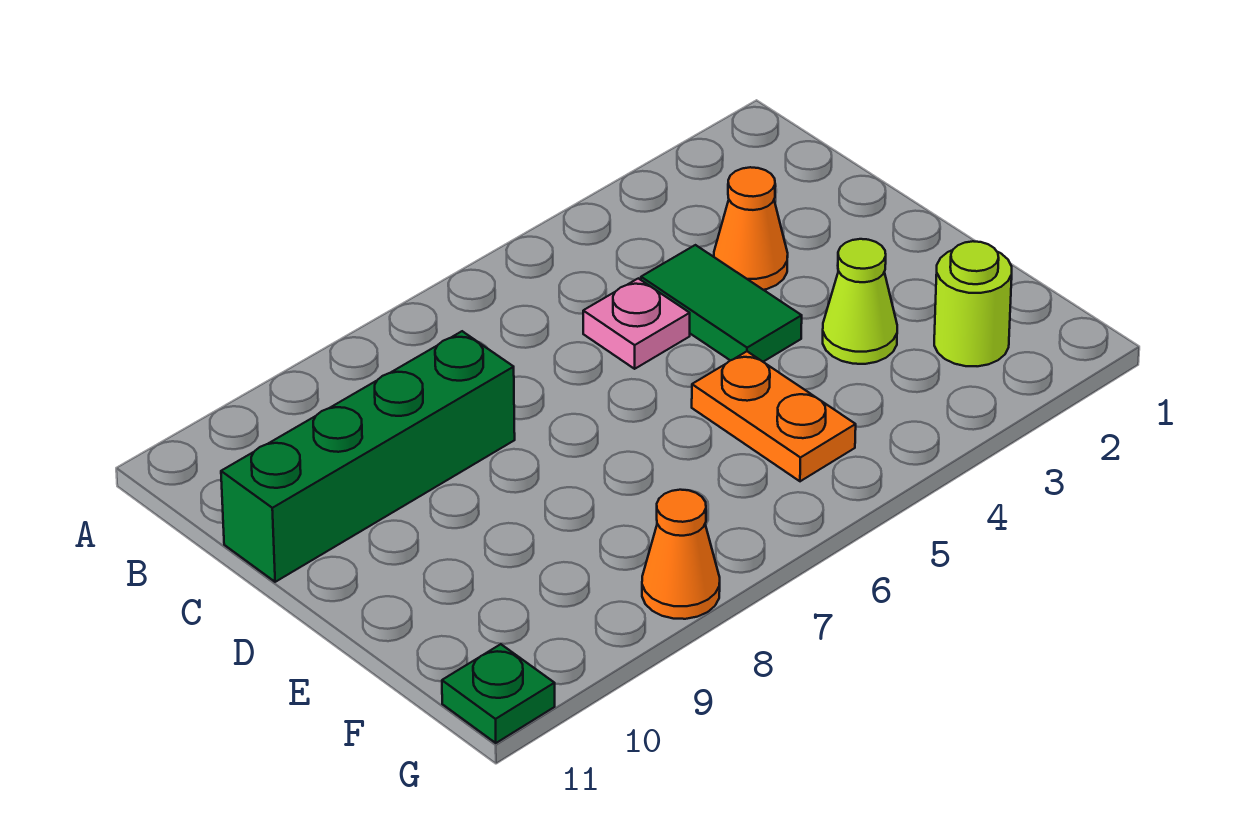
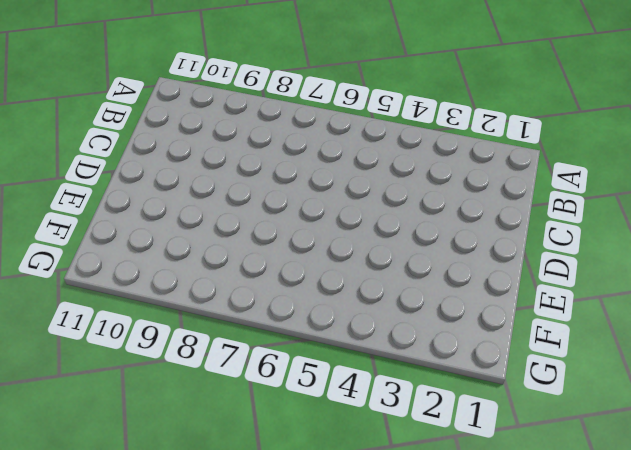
none -> orange cone C3 level 1
none -> green tile C4:D4 level 1

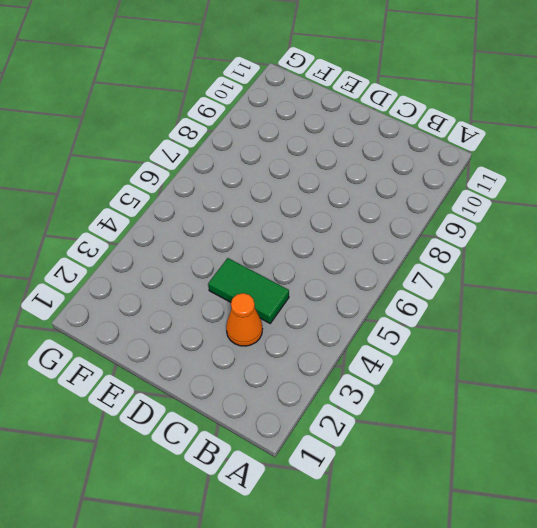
none -> pink plate C5 level 1
none -> green brick C8:C11 level 1

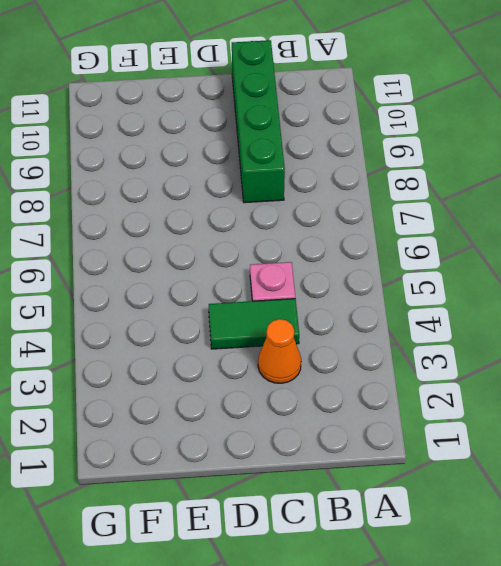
none -> lime cone E3 level 1
none -> orange plate E5:F5 level 1

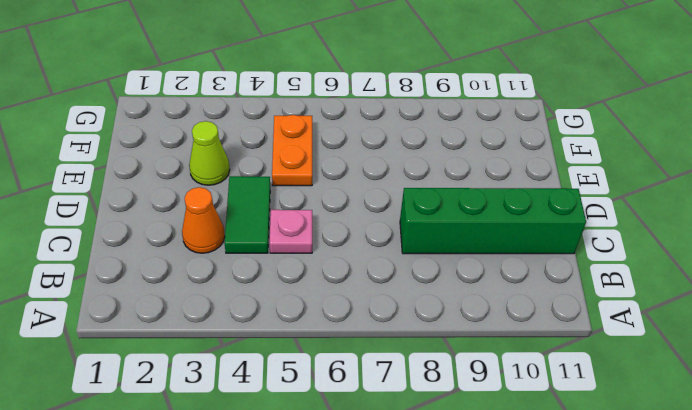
none -> lime round brick F2 level 1
none -> orange cone G8 level 1

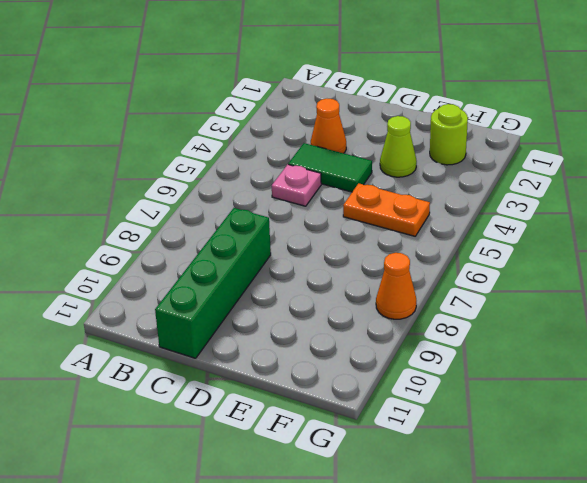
none -> green plate G11 level 1

